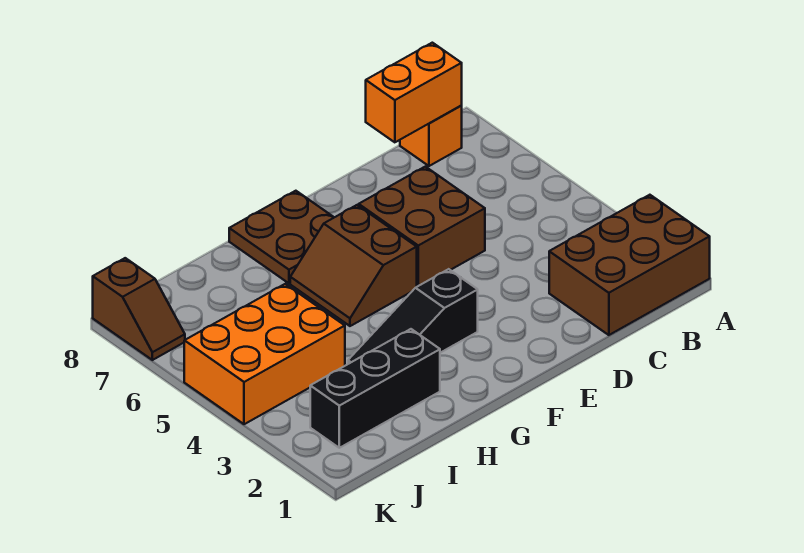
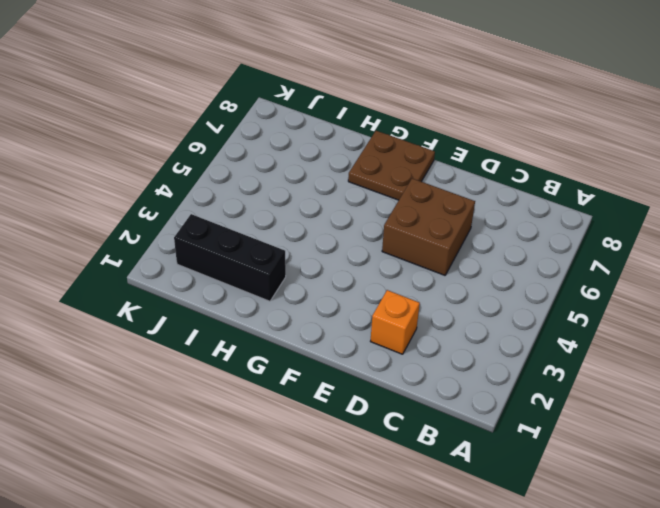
orange brick D2 level 1 -> orange brick B8 level 1
none -> brown brick A1:C2 level 1
none -> black slope F3:H3 level 1 top F

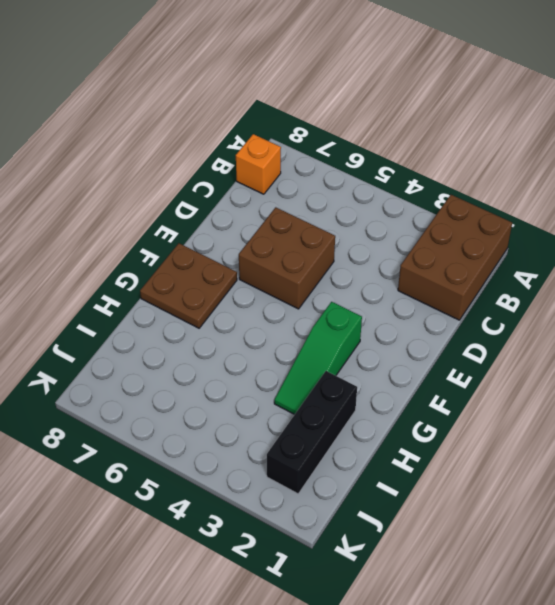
green slope F3:H3 level 1 top F -> black slope F3:H3 level 1 top F
none -> brown slope F5:G6 level 1 top F
none -> orange brick I4:K5 level 1

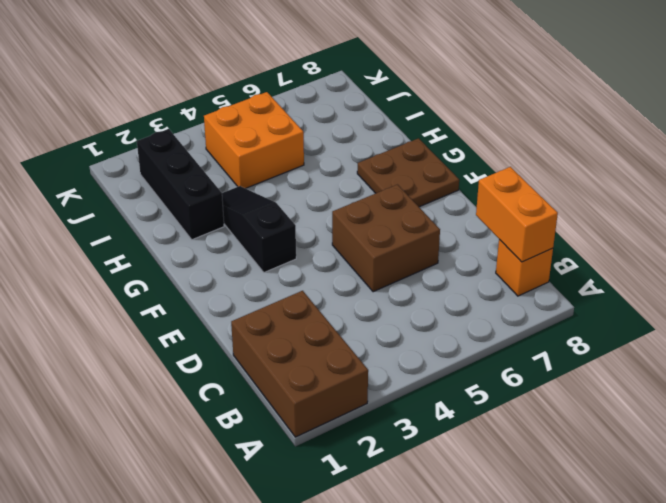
orange brick I4:J5 level 1 -> orange brick I4:K5 level 1
none -> brown slope F5:G6 level 1 top F
none -> brown slope K7:K8 level 1 top 8

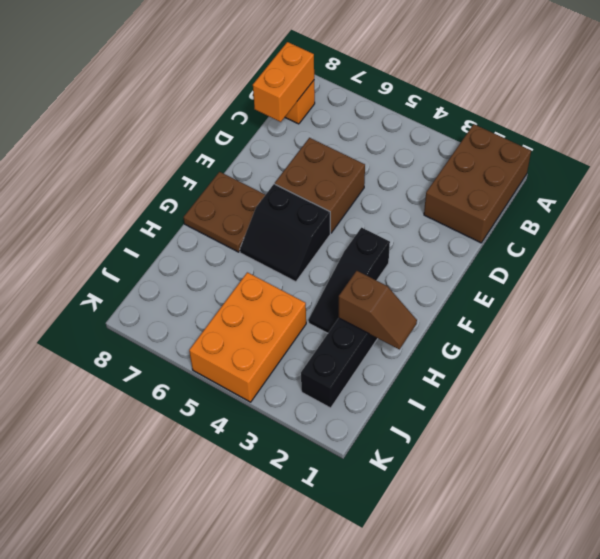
black slope F5:G6 level 1 top F -> brown slope F5:G6 level 1 top F
brown slope H1:H2 level 2 top 2 -> brown slope K7:K8 level 1 top 8

